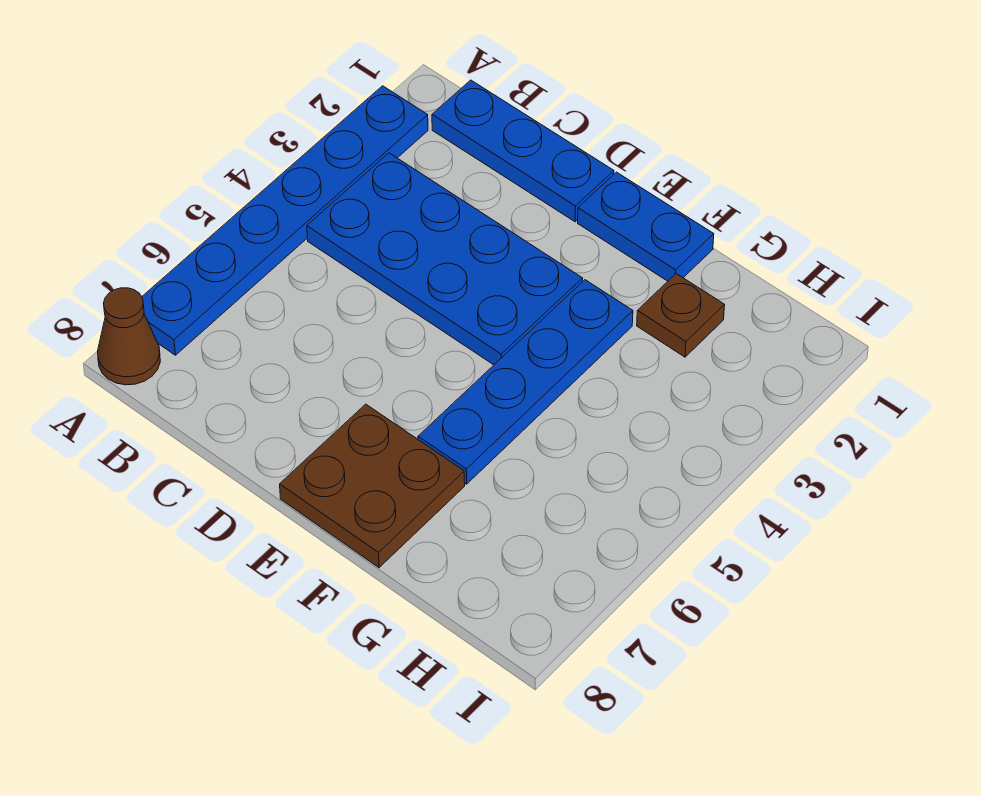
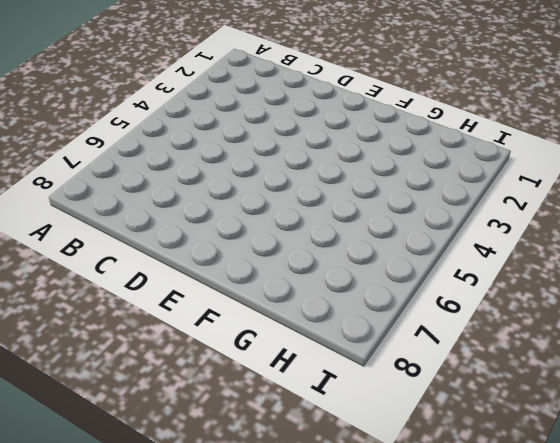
none -> blue plate A2:A7 level 1
none -> brown cone A8 level 1

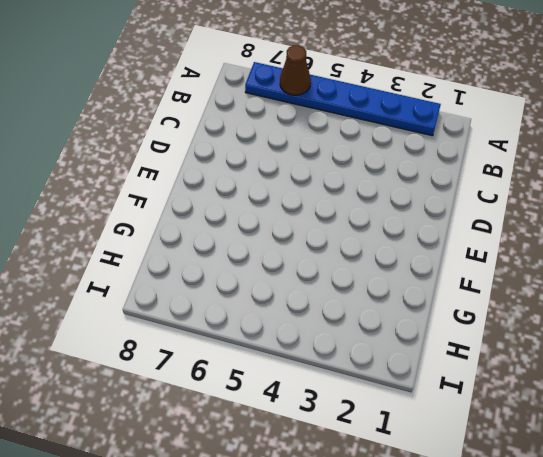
brown cone A6 level 2 -> brown cone A8 level 1
none -> blue plate B1:D1 level 1
none -> blue plate B3:E4 level 1

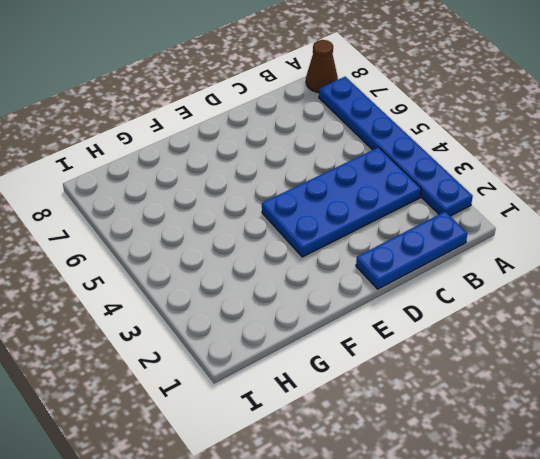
none -> blue plate E1:F1 level 1
none -> brown plate E7:F8 level 1

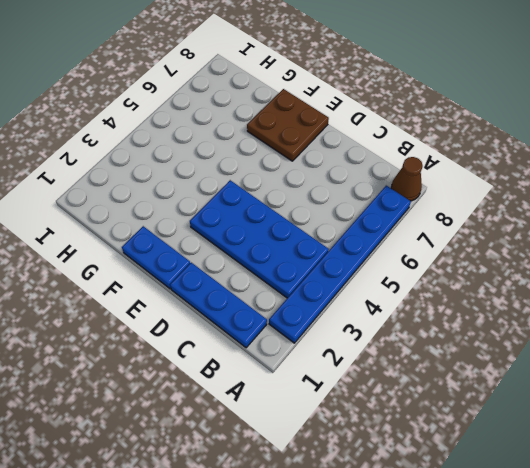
none -> blue plate F3:F6 level 1
none -> brown plate G2 level 1

